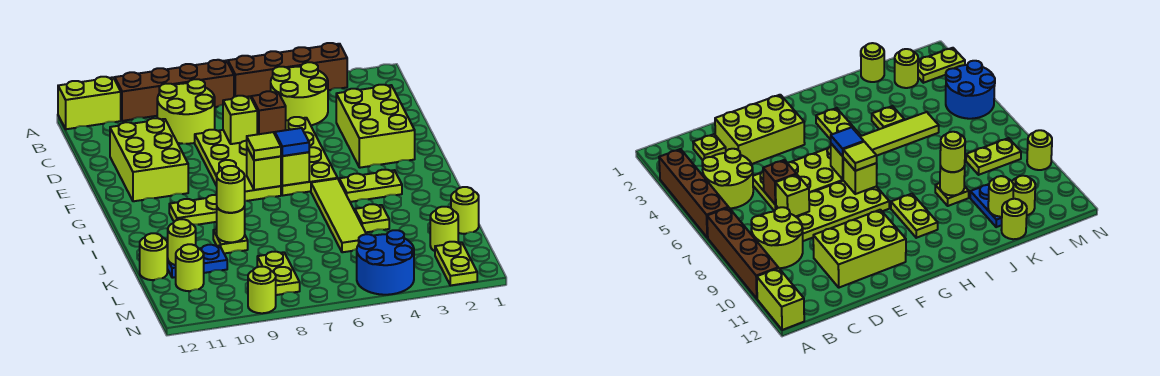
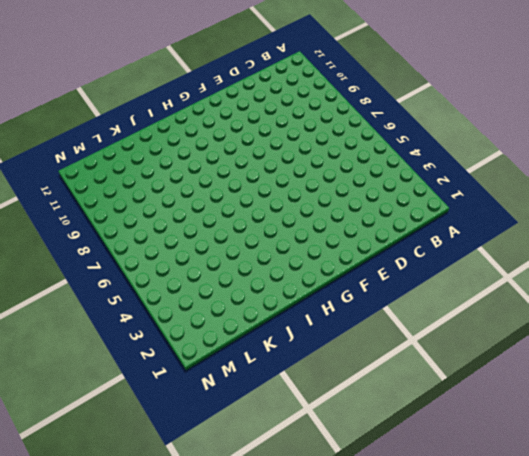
none -> brown brick A3:A6 level 1
none -> brown brick A7:A10 level 1
none -> lime brick A11:A12 level 1
none -> lime round brick B4:C5 level 1

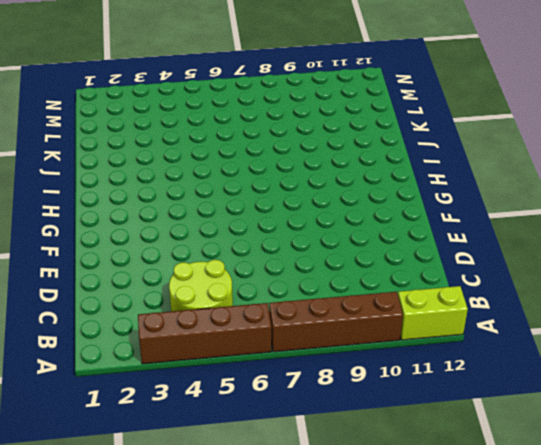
none -> lime round brick B8:C9 level 1
none -> lime plate C2 level 1
none -> lime brick D2:F3 level 1
none -> lime plate D5:G6 level 1

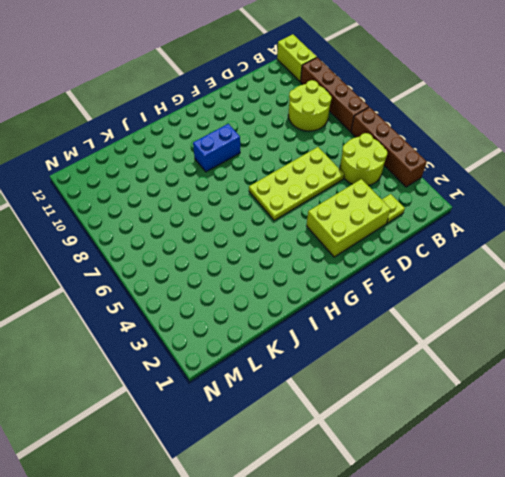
blue brick G9:H9 level 1 -> lime plate H9:H10 level 1
none -> lime plate D7:G8 level 1
none -> lime brick D10:F11 level 1
none -> lime plate H3:H4 level 1
none -> lime tile H5:K5 level 1

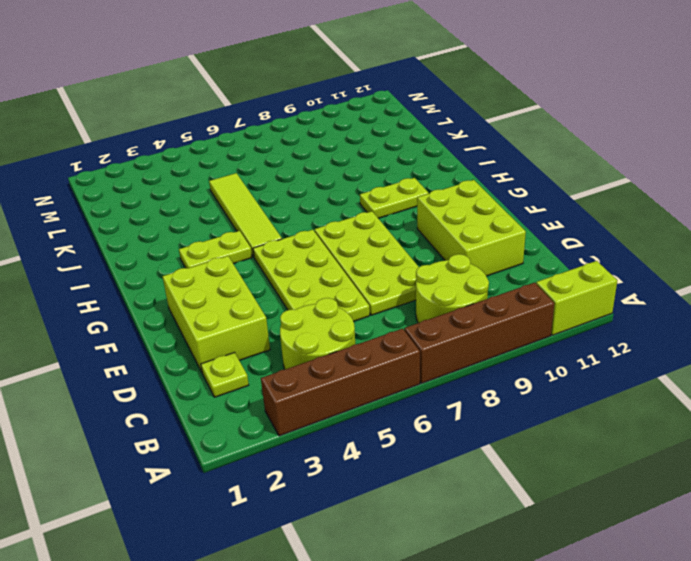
none -> lime plate J4 level 1
none -> lime plate J9 level 1
none -> lime round brick K1 level 1
none -> blue plate K10:K11 level 1

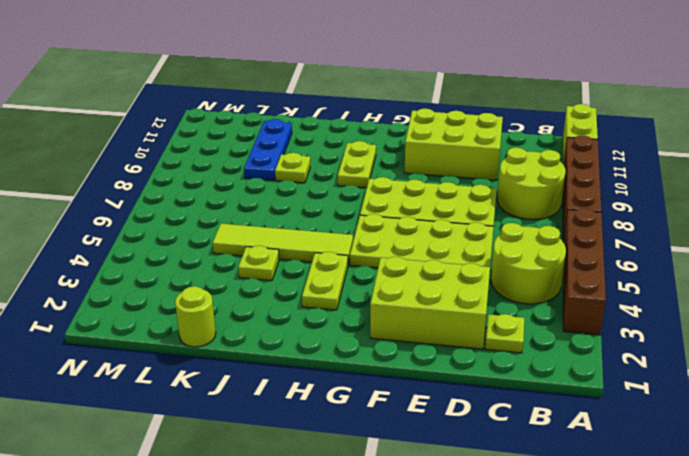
blue plate K9:K11 level 1 -> blue plate K10:K11 level 1
none -> lime round brick K12 level 1
none -> lime round brick L2 level 1
none -> lime plate L8:M8 level 1
none -> lime round brick L11 level 1

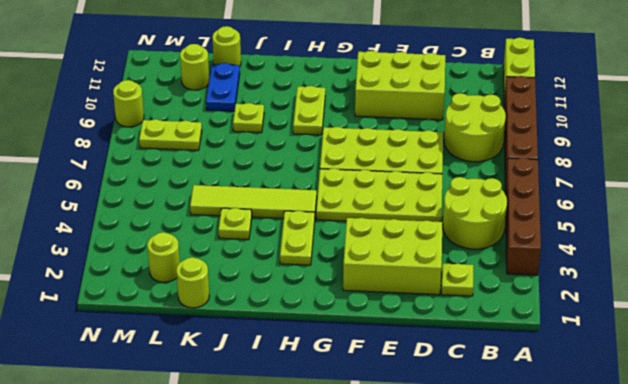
none -> lime plate M2:N2 level 1
none -> blue round brick M4:N5 level 1
none -> brown brick D6 level 2
none -> lime brick D7 level 2

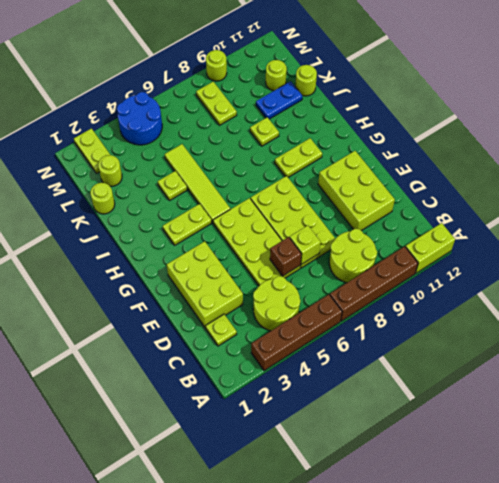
none -> lime brick G6 level 2
none -> lime brick G7 level 2
none -> lime round brick J9 level 2
none -> lime round brick K11 level 2

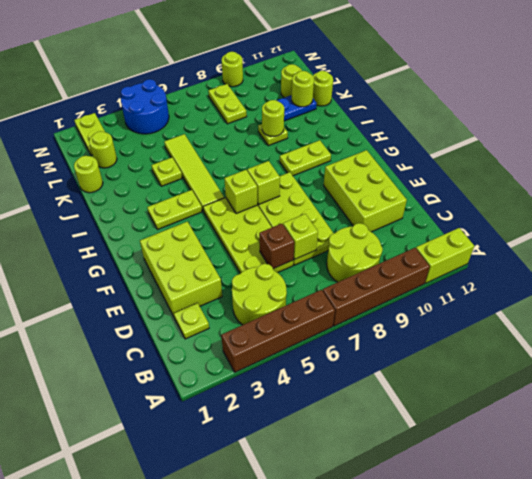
none -> blue tile G6 level 3
none -> lime tile G7 level 3
none -> lime round brick J9 level 3

